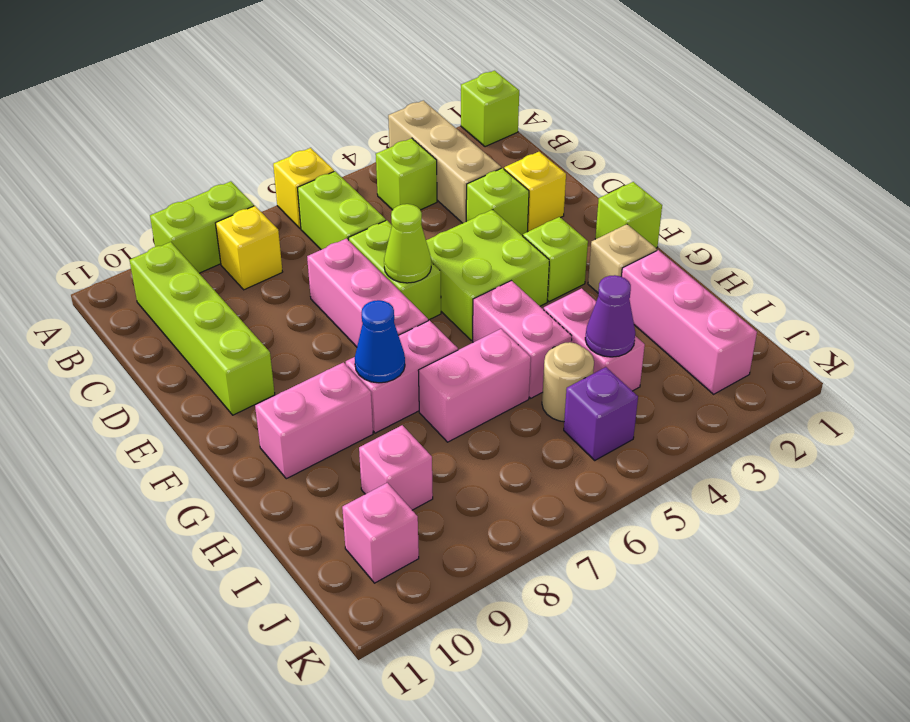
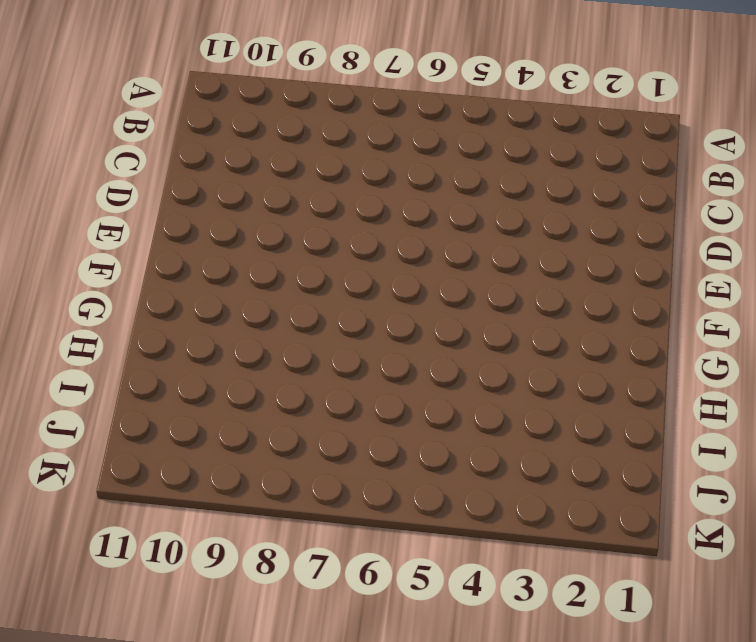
none -> lime brick A1 level 1
none -> tan brick A3:C3 level 1
none -> yellow brick A6 level 1

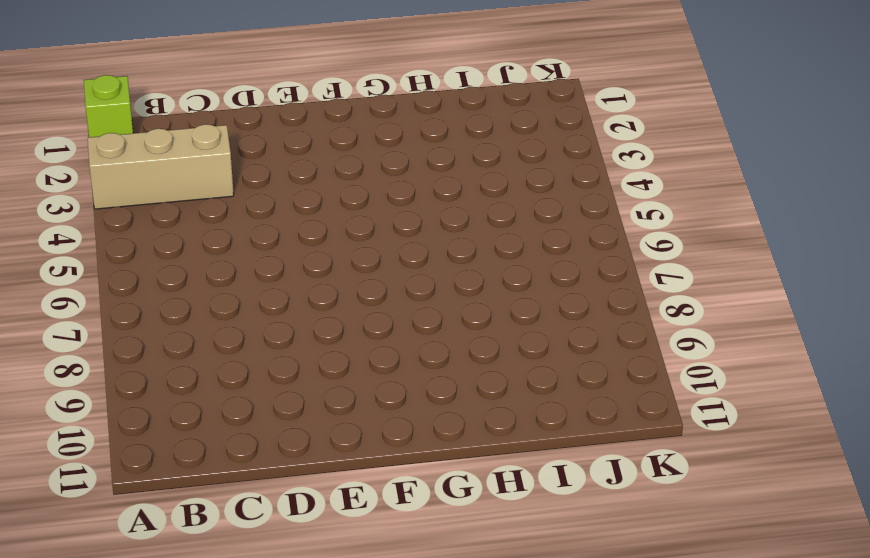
none -> yellow brick A6 level 1
none -> lime brick A8:A9 level 1
none -> lime brick B4 level 1

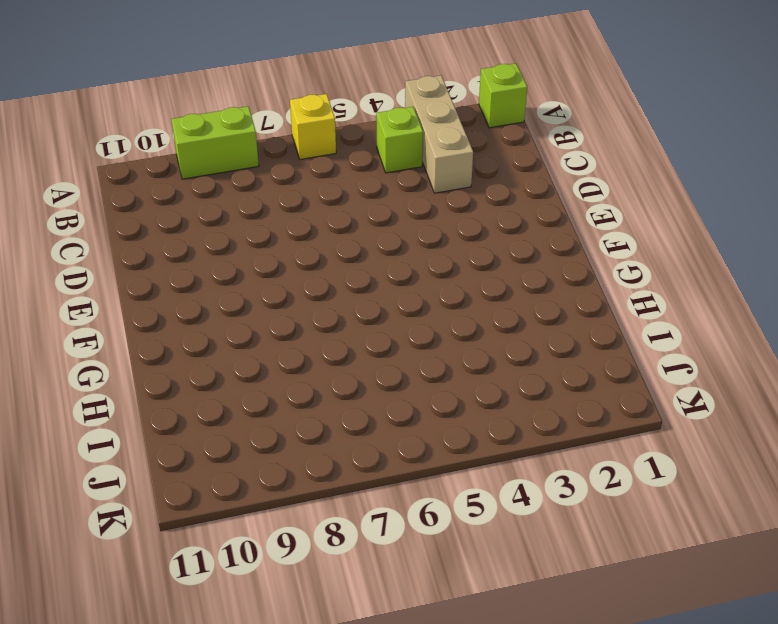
none -> lime brick B6:C6 level 1
none -> yellow brick B8 level 1
none -> lime brick B10:E10 level 1

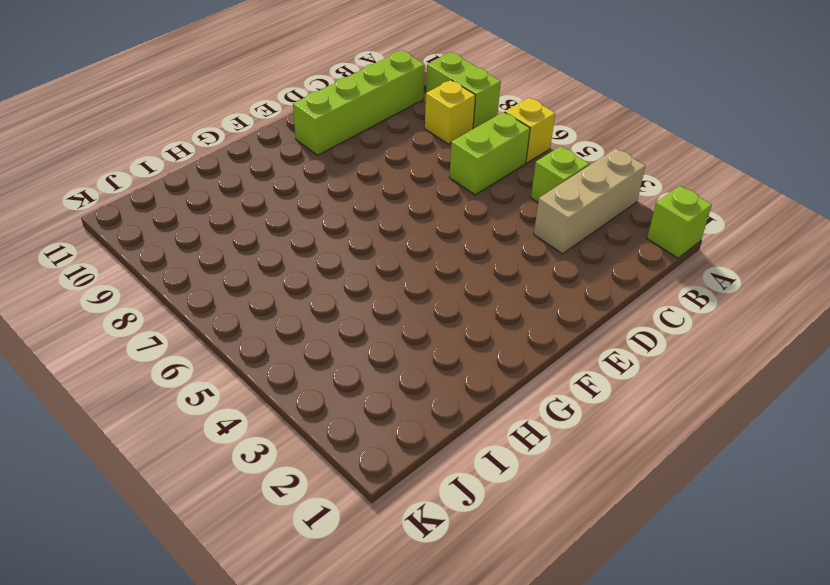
none -> yellow brick D2 level 1
none -> lime brick D3 level 1
none -> lime brick D6:E6 level 1

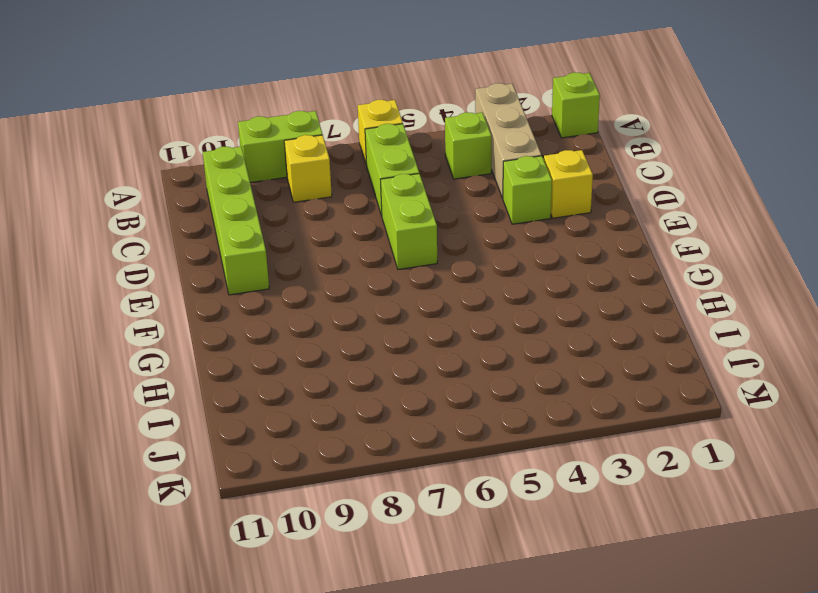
none -> pink brick D7:F7 level 1
none -> lime brick E4:F5 level 1
none -> lime brick F1 level 1

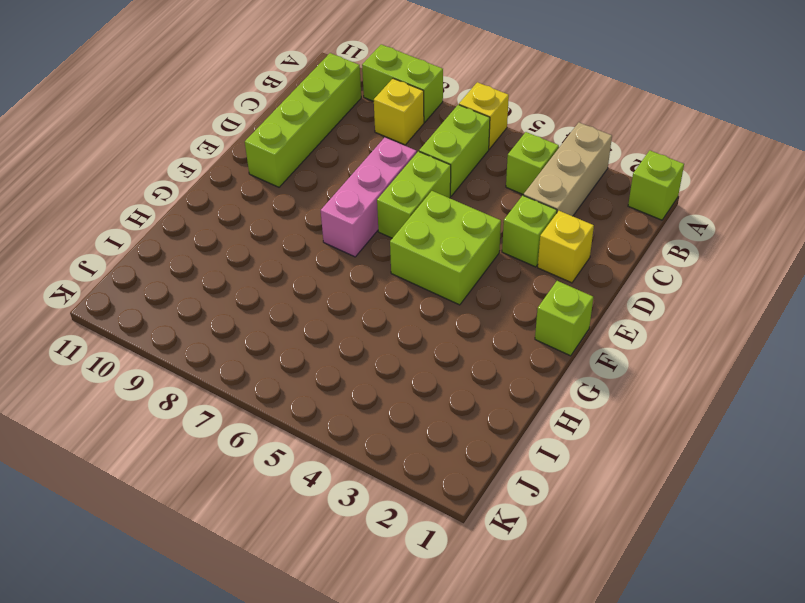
none -> lime brick F3 level 1
none -> tan brick G2 level 1
none -> pink brick G5:H5 level 1

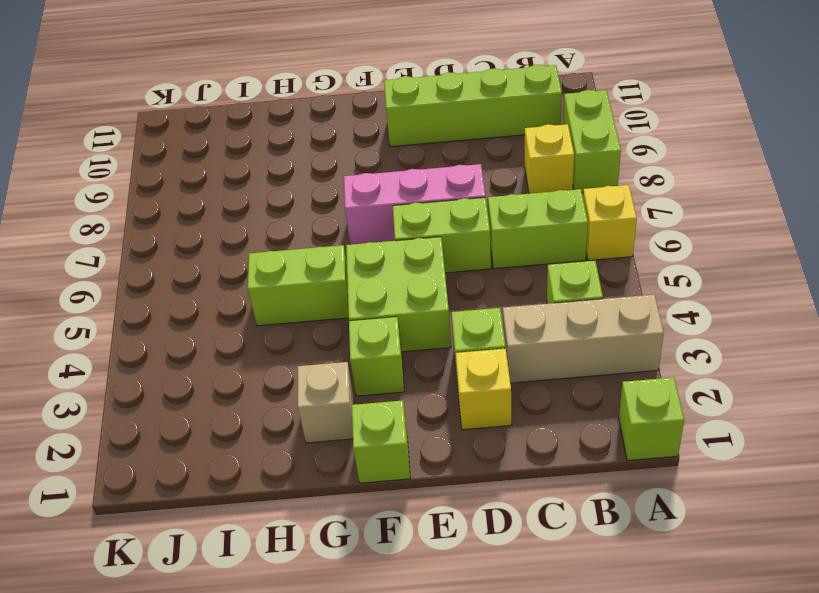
lime brick G5:H5 level 1 -> pink brick G5:H5 level 1
none -> pink brick G7:G8 level 1
none -> pink brick G9:G10 level 1
none -> pink brick H2:J2 level 1

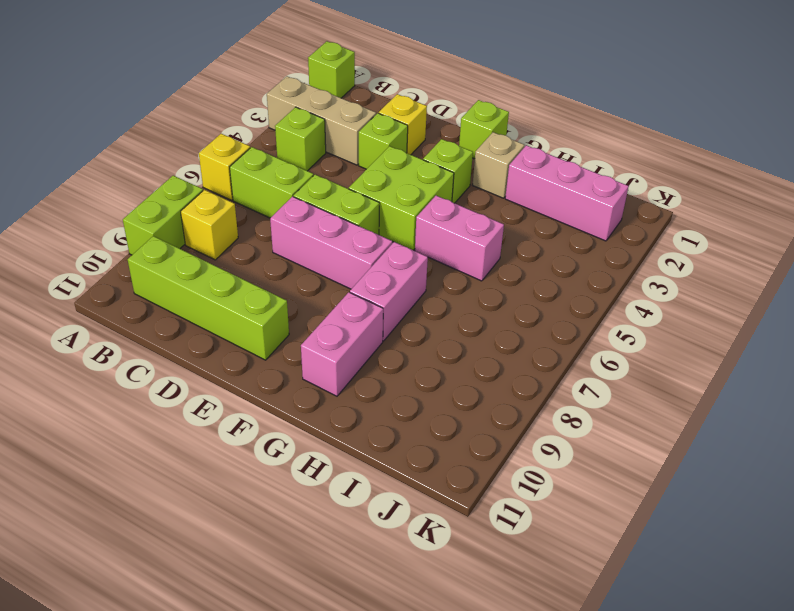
none -> pink brick H4:I4 level 1
none -> pink brick H6:H7 level 1
none -> tan round brick I5 level 1

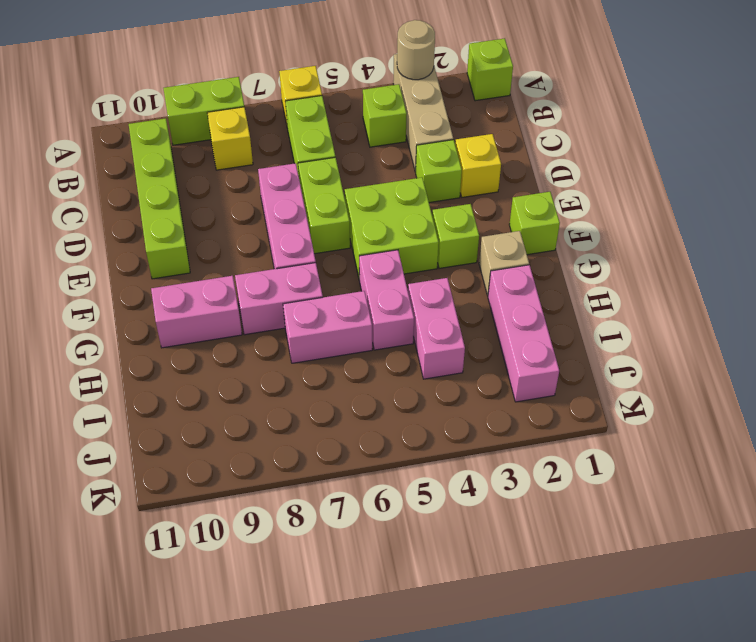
tan round brick A3 level 2 -> tan round brick I5 level 1
none -> pink brick I9 level 1
none -> purple brick J5 level 1
none -> pink brick J10 level 1

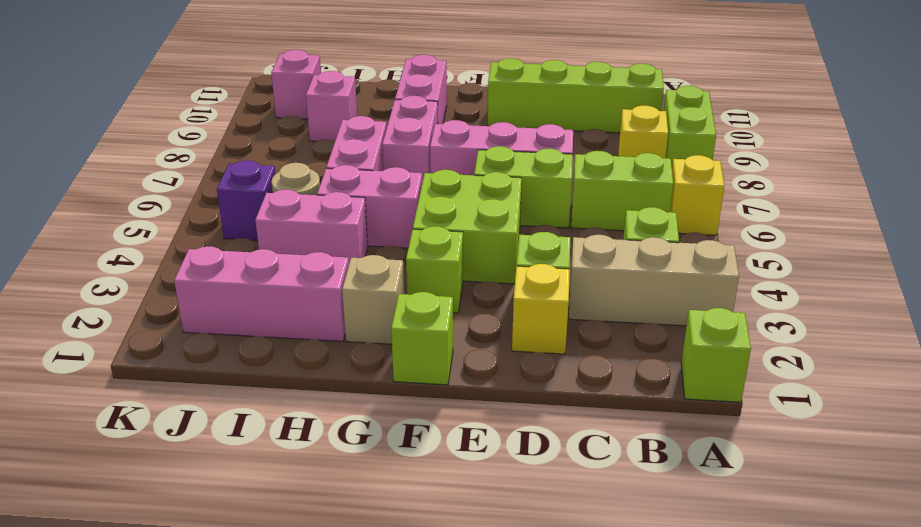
none -> lime cone E6 level 2
none -> blue cone G8 level 2
none -> purple cone I4 level 2

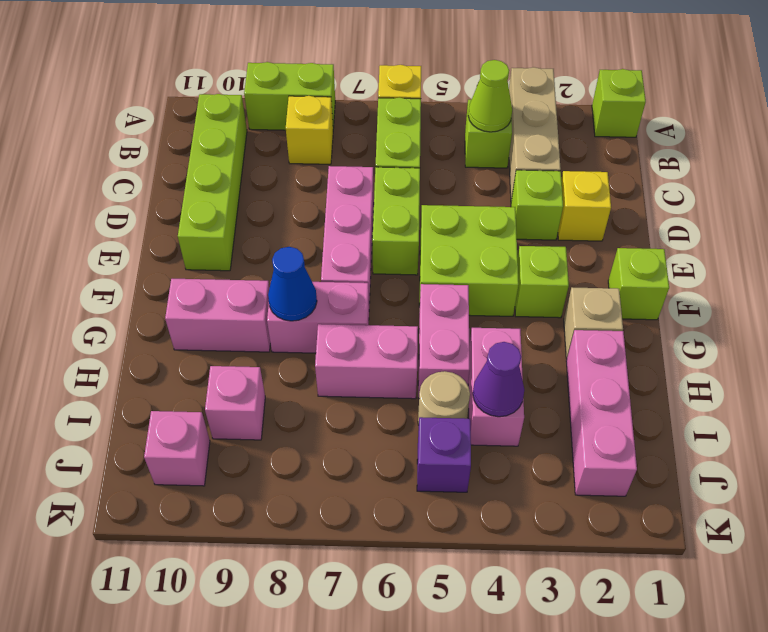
lime cone B4 level 2 -> lime cone E6 level 2

